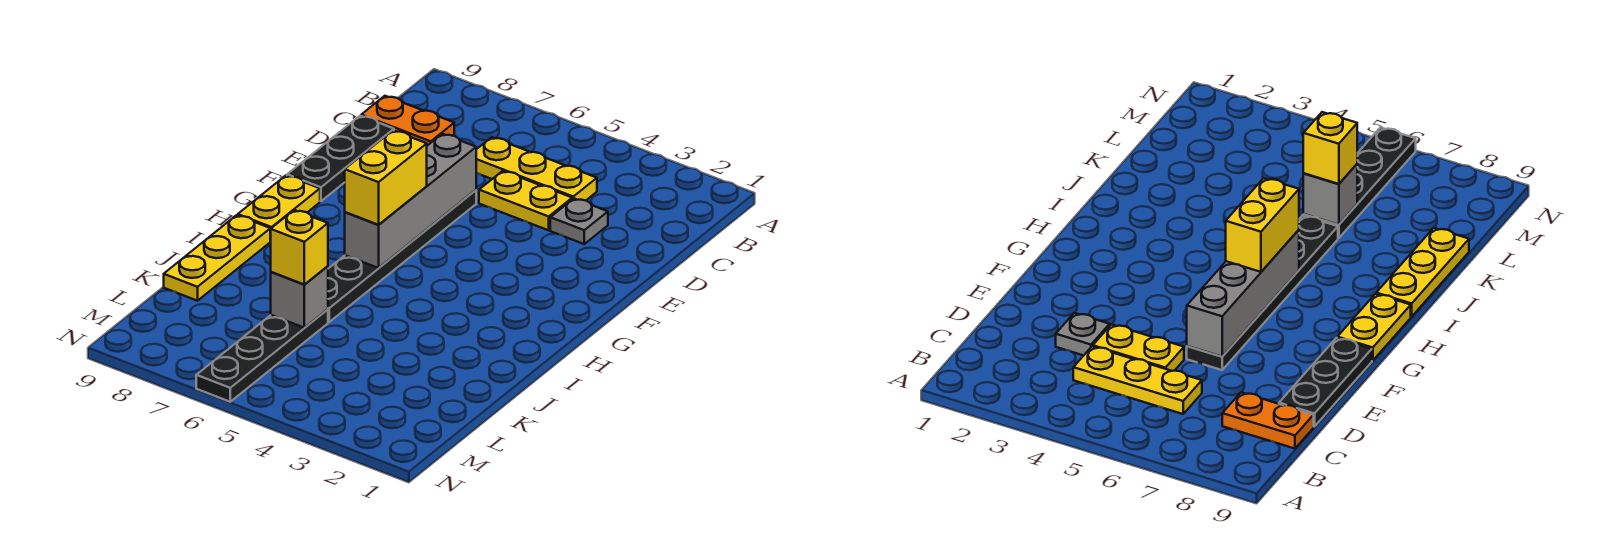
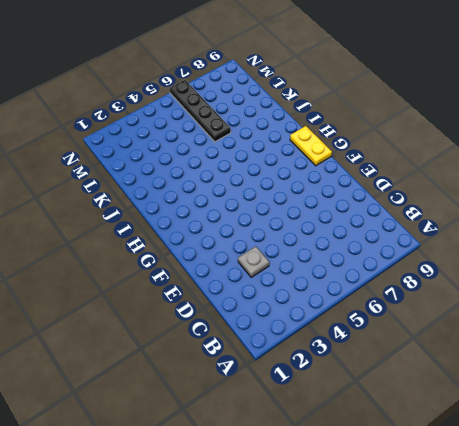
none -> yellow plate C4:C6 level 1
none -> orange plate C8:C9 level 1
none -> yellow plate D4:D5 level 1

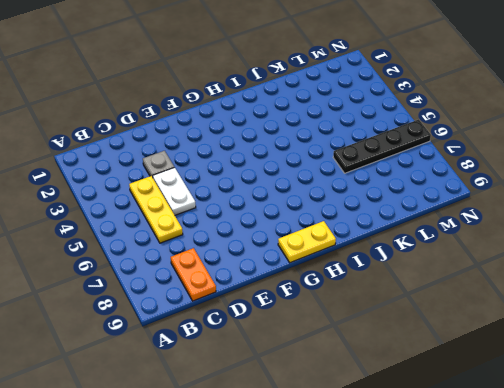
white plate D4:D5 level 1 -> yellow plate D4:D5 level 1
none -> black plate D9:F9 level 1
none -> black plate E6:J6 level 1
none -> yellow plate I9:K9 level 1

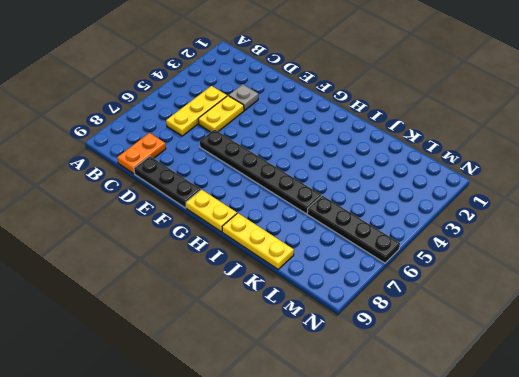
none -> grey brick E6:H6 level 2
none -> grey brick K6 level 2
none -> yellow brick G6:H6 level 3

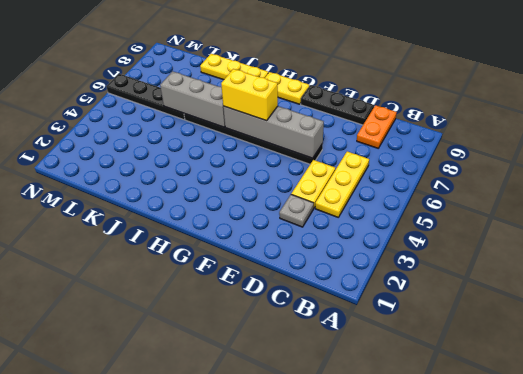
grey brick I6:K6 level 2 -> grey brick K6 level 2
none -> yellow brick K6 level 3

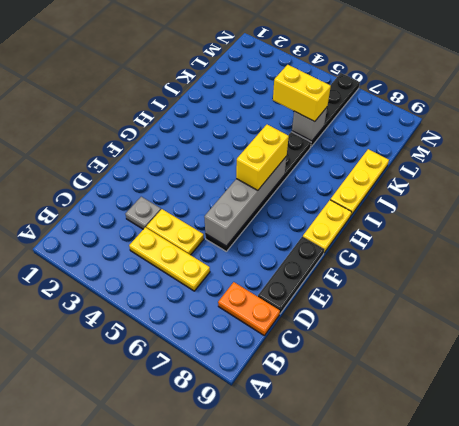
yellow brick K5:K6 level 3 -> yellow brick K6 level 3

